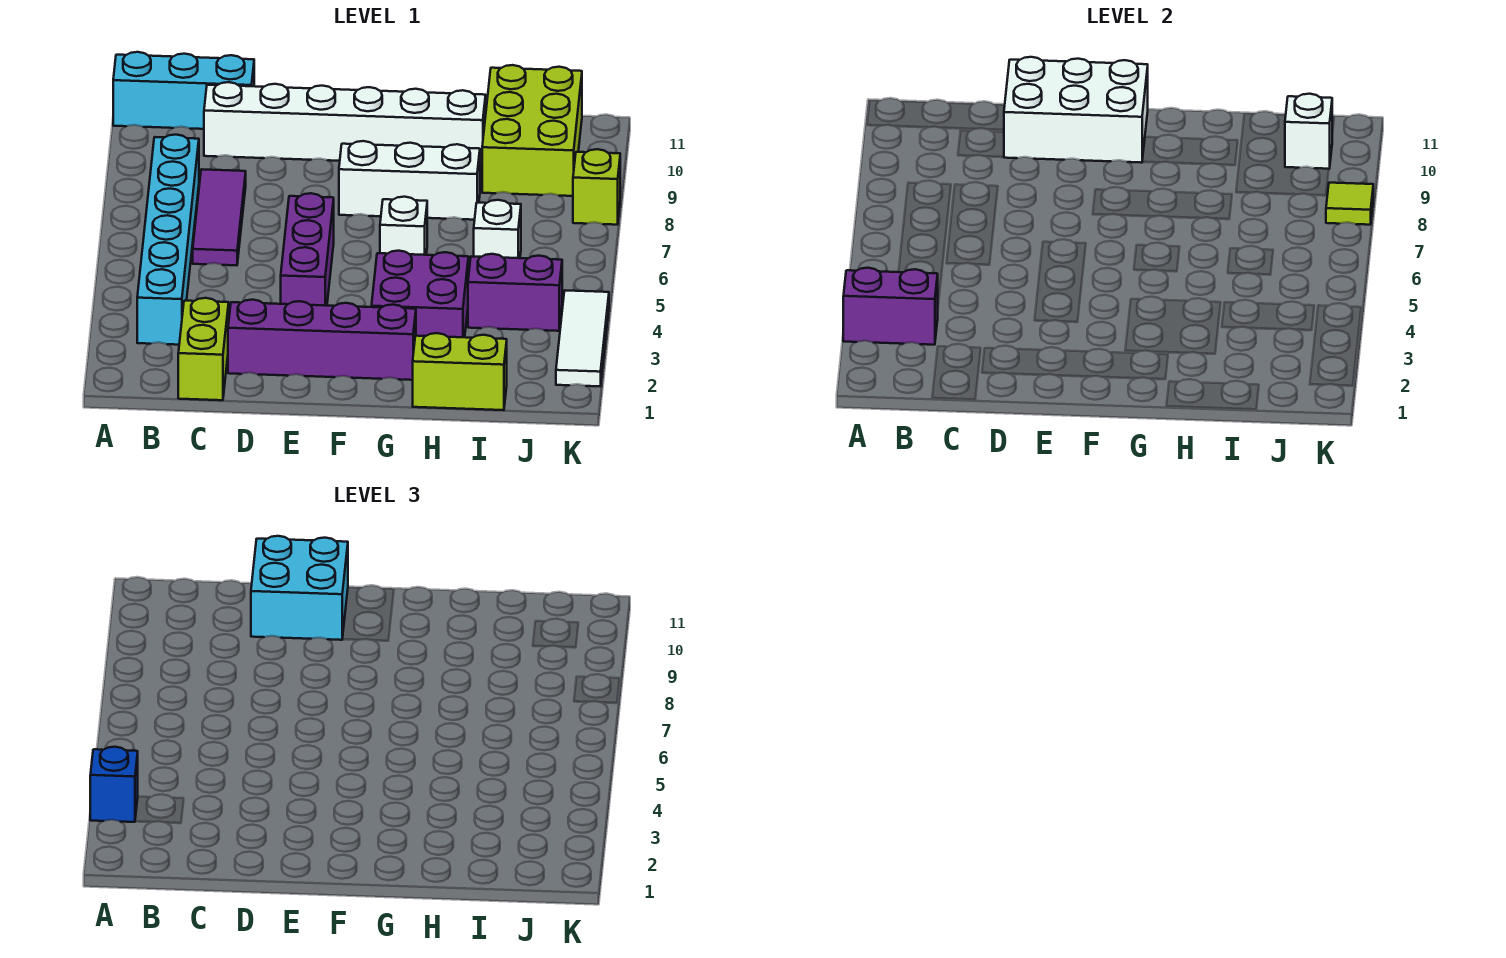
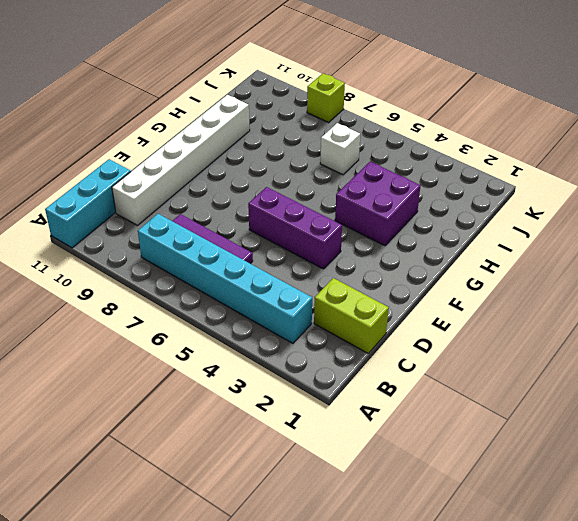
none -> purple brick D2:G2 level 1
none -> white brick F8:H8 level 1
none -> white brick G6 level 1

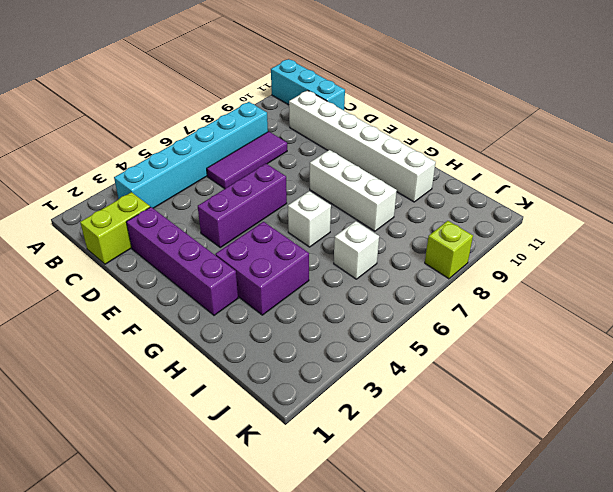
none -> lime brick H1:I1 level 1
none -> purple brick I4:J4 level 1
none -> lime brick I9:J11 level 1

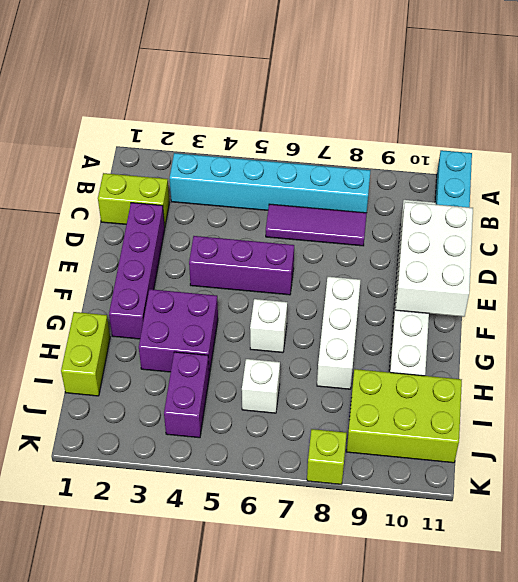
none -> white tile K2:K4 level 1
none -> purple brick A3:B3 level 2
none -> white brick J10 level 2

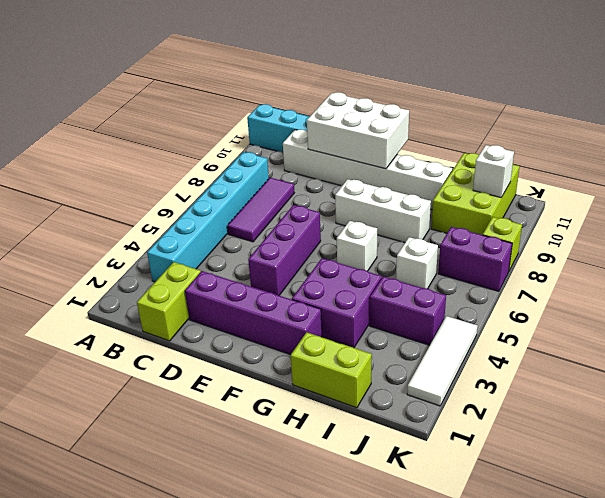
purple brick J7:K7 level 1 -> purple brick A3:B3 level 2
none -> lime tile K8 level 2
none -> blue brick A3 level 3
none -> cyan brick D10:E11 level 3

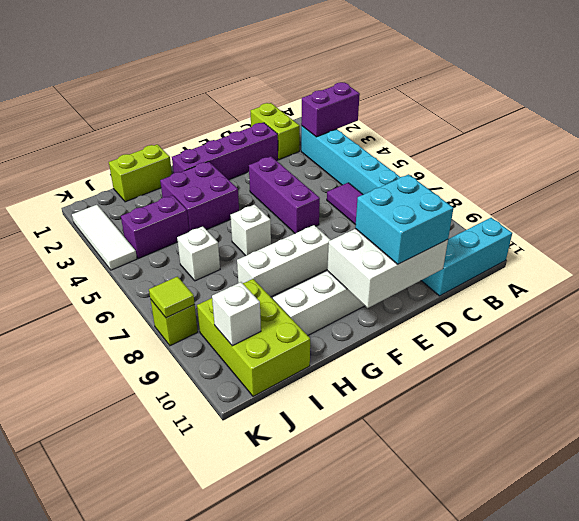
none -> blue brick A3 level 3

